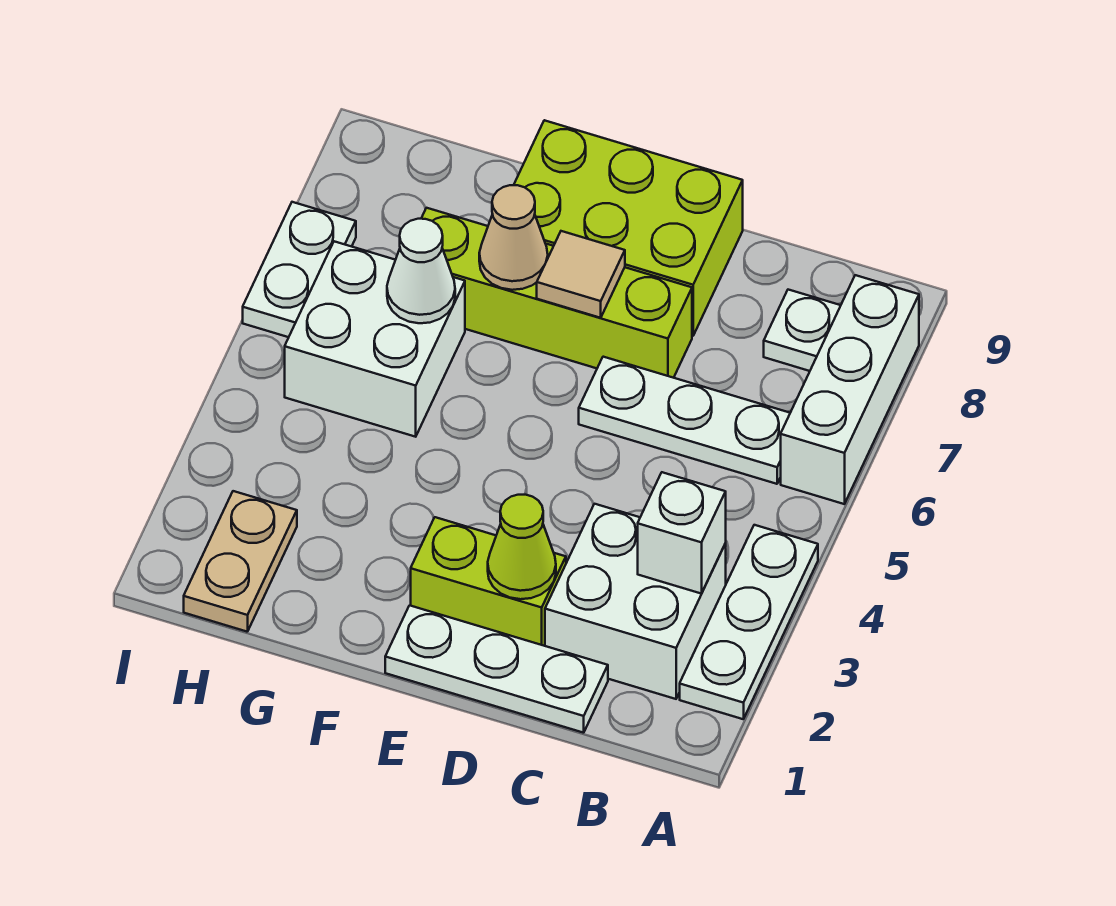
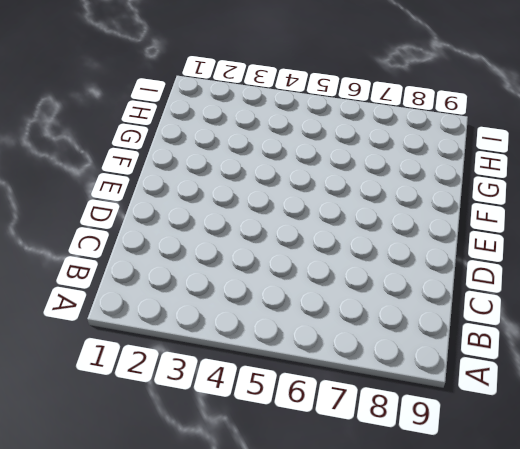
none -> white plate A2:A4 level 1
none -> white brick A6:A8 level 1
none -> white brick B2:C3 level 1

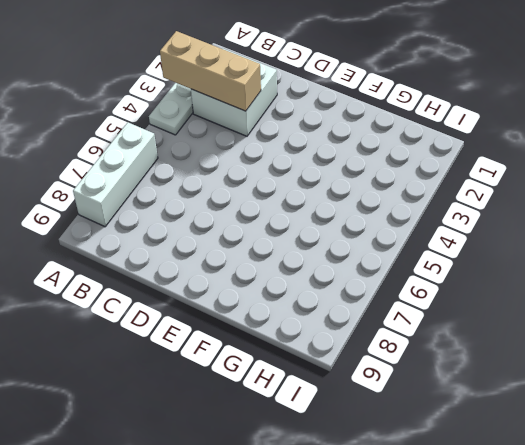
tan brick A3:C3 level 2 -> white brick B3 level 2
none -> white plate B6:D6 level 1
none -> white plate B8 level 1
none -> white plate C1:E1 level 1

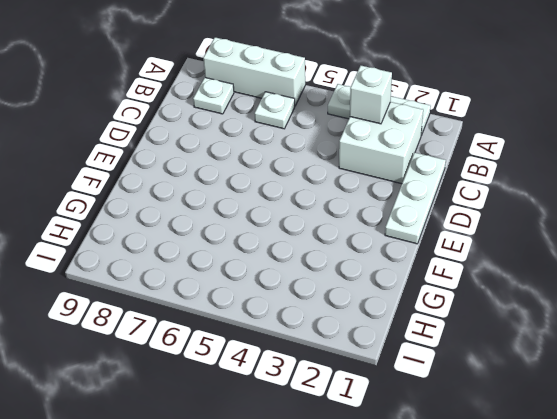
white plate B6 level 1 -> white plate B6:D6 level 1
none -> lime brick D2:E2 level 1
none -> lime brick D7:G7 level 1
none -> lime brick D8:F9 level 1

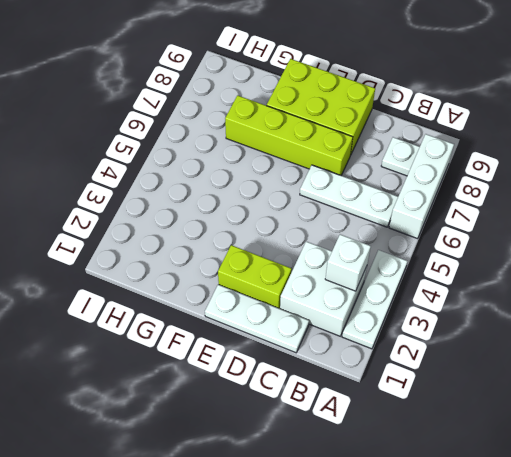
none -> white brick G5:H6 level 1
none -> tan plate H1:H2 level 1
none -> white plate I6:I7 level 1

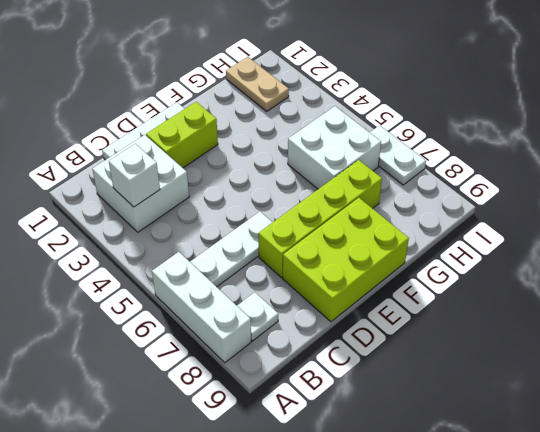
none -> white plate A2:A4 level 1
none -> lime cone D2 level 2
none -> tan tile E7 level 2

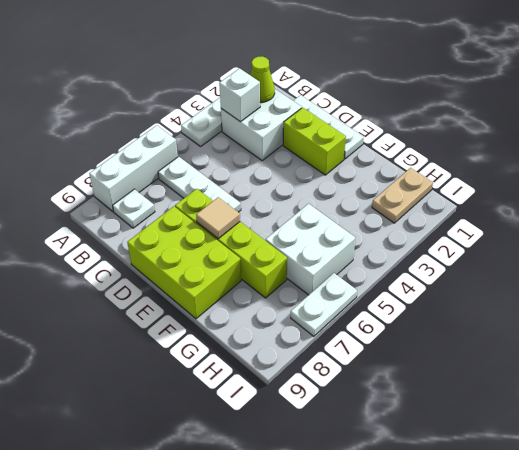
lime cone B2 level 2 -> lime cone D2 level 2
none -> tan cone F7 level 2
none -> white cone G6 level 2

